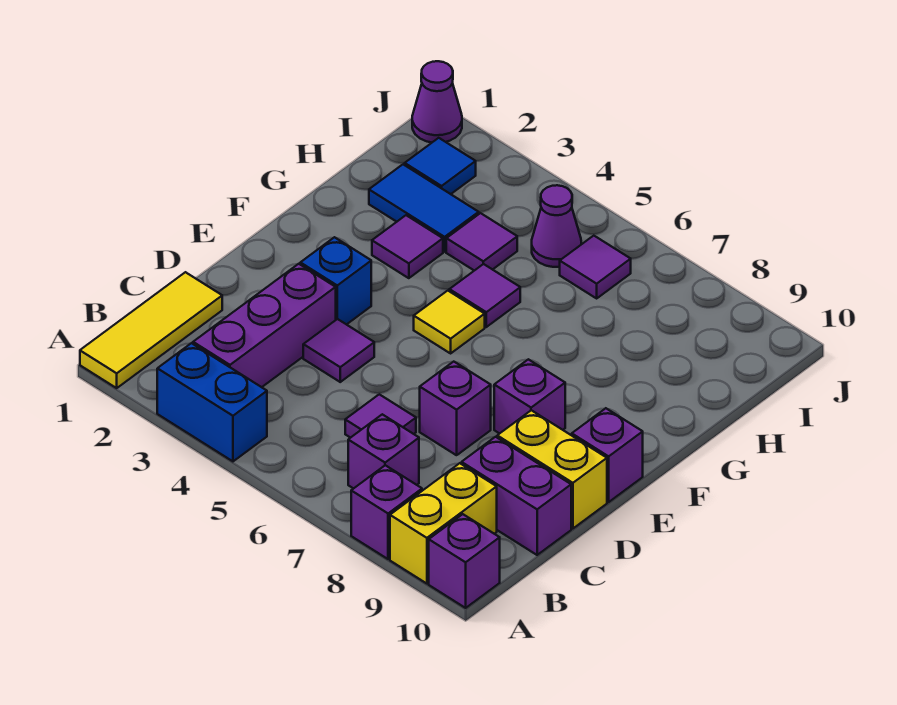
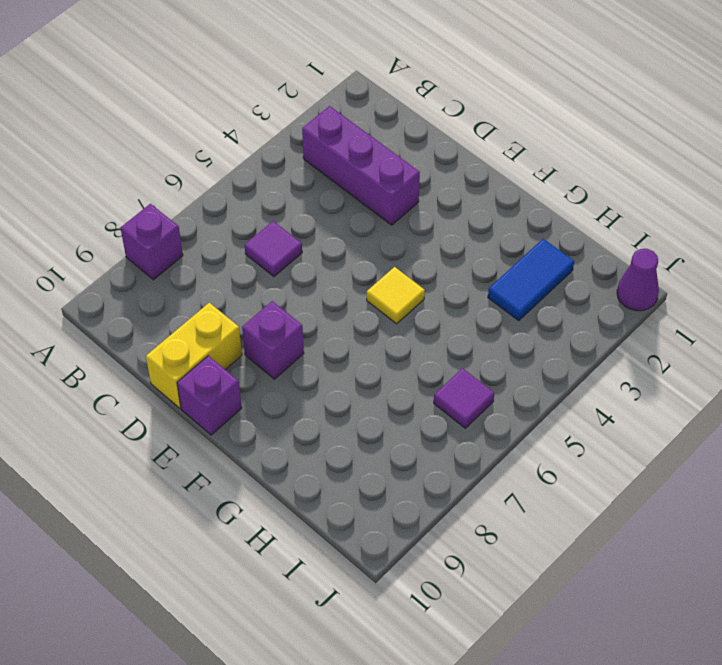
none -> yellow tile A1:C1 level 1
none -> blue brick A3:A4 level 1
none -> yellow brick A9:B9 level 1

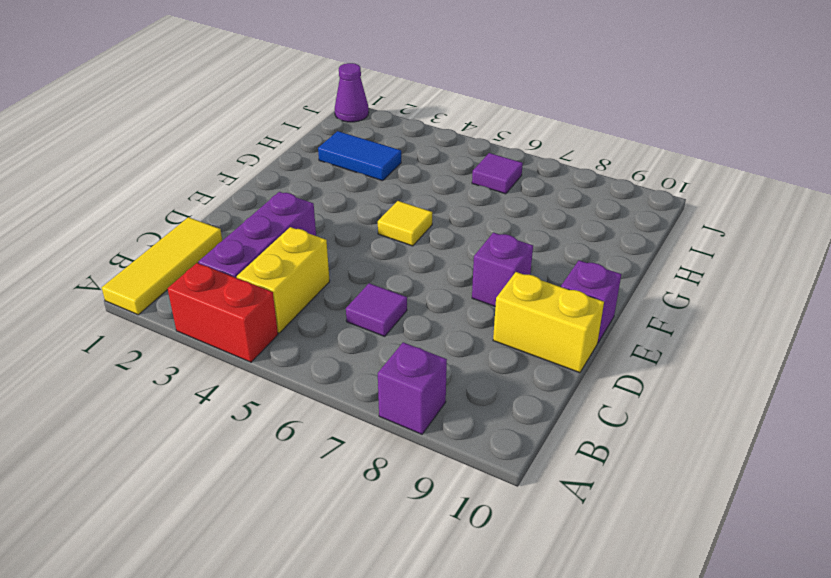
red brick A3:A4 level 1 -> blue brick A3:A4 level 1
yellow brick B4:C4 level 1 -> yellow brick A9:B9 level 1
none -> purple brick A10 level 1
none -> purple brick B7 level 1
none -> purple brick C9:C10 level 1

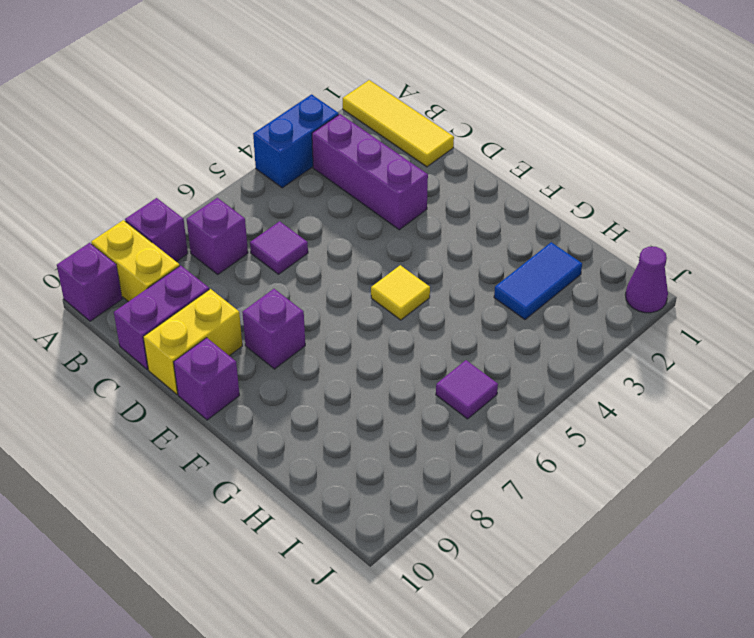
none -> purple tile D4 level 1
none -> purple brick D7 level 1
none -> blue brick E3 level 1

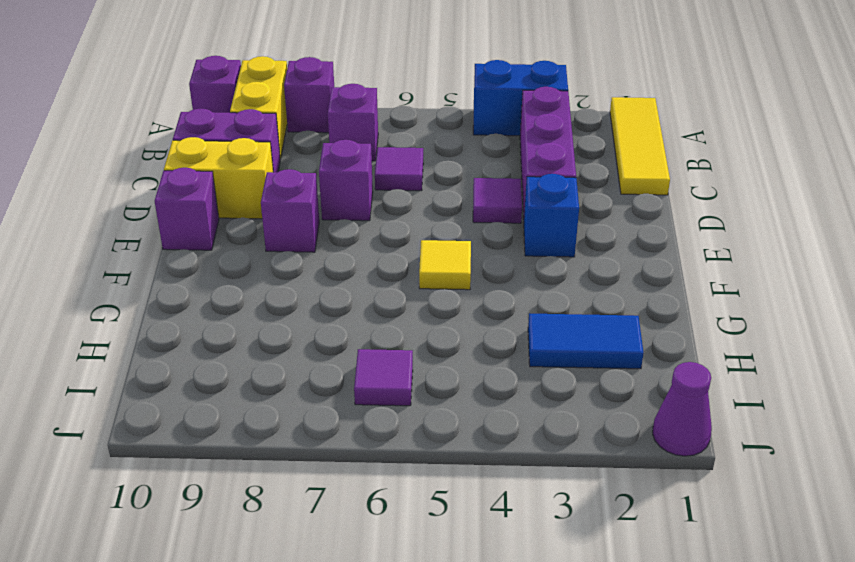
none -> purple tile G3 level 1
none -> purple tile G5 level 1
none -> purple tile H4 level 1

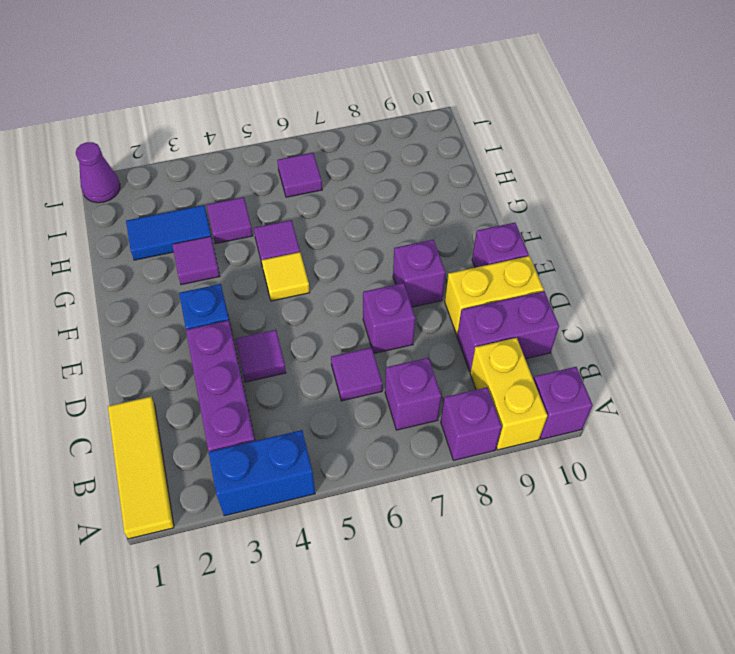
none -> blue tile I2 level 1
none -> purple cone I5 level 1

